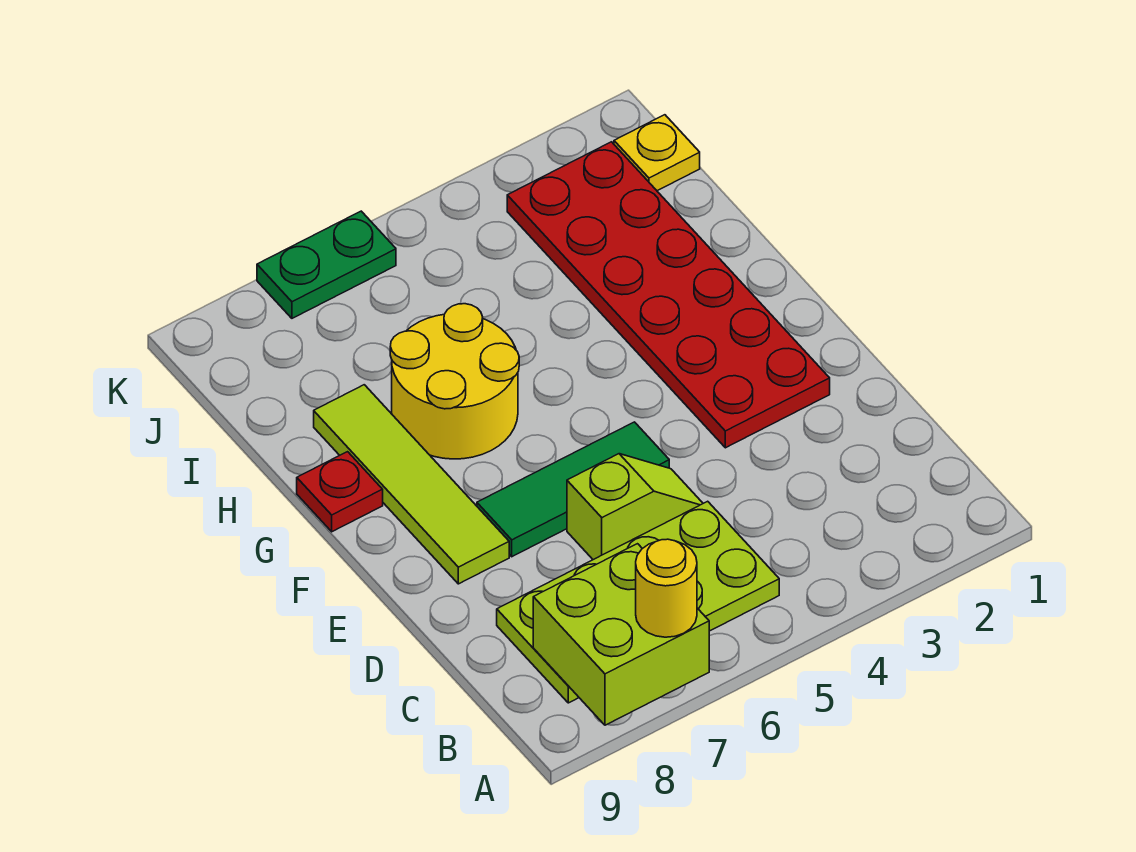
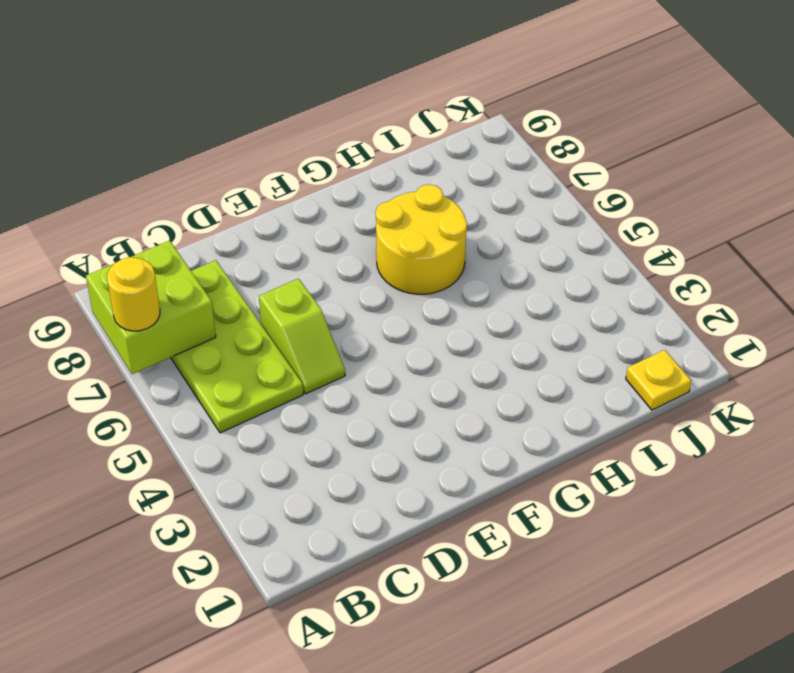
none -> red plate E2:J3 level 1
none -> green tile E5:E7 level 1

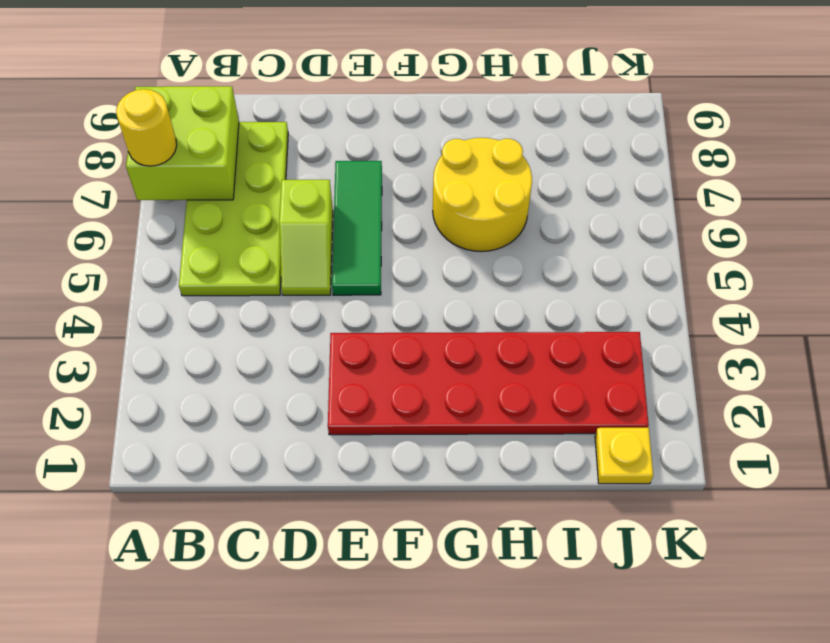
none -> lime tile E8:H8 level 1
none -> red plate G9 level 1

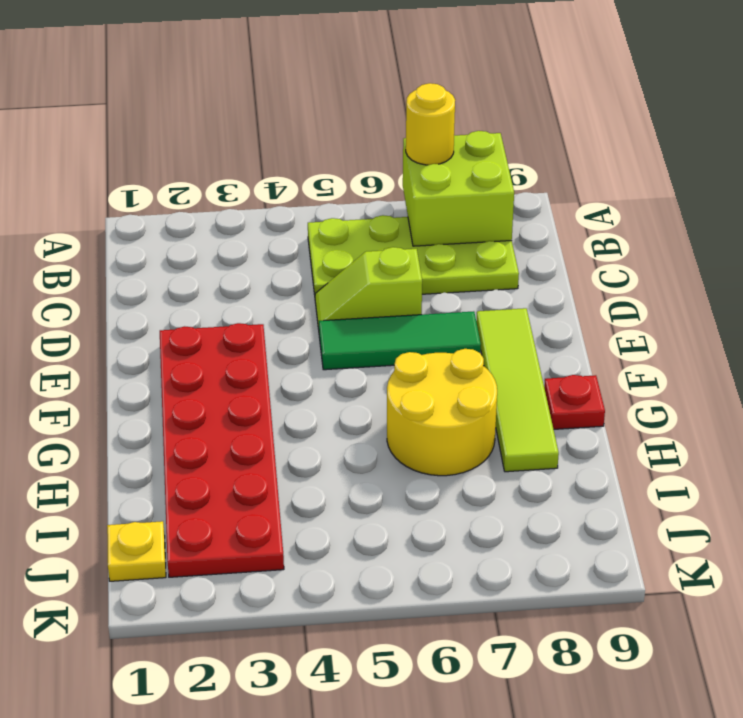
none -> green plate K6:K7 level 1

